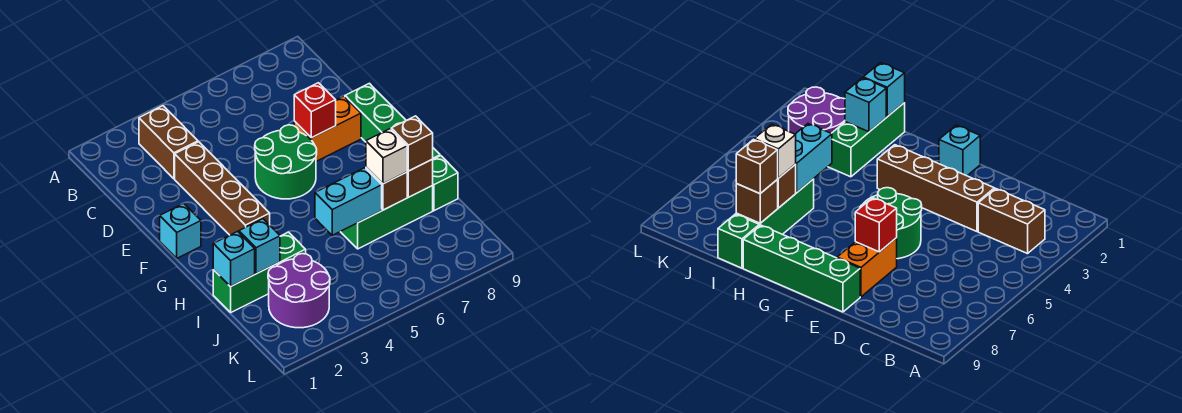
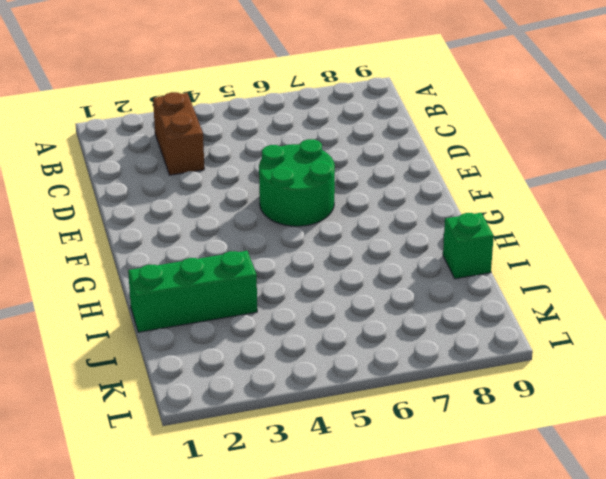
none -> brown brick D3:G3 level 1
none -> orange brick E7:E8 level 1
none -> green brick E9:H9 level 1

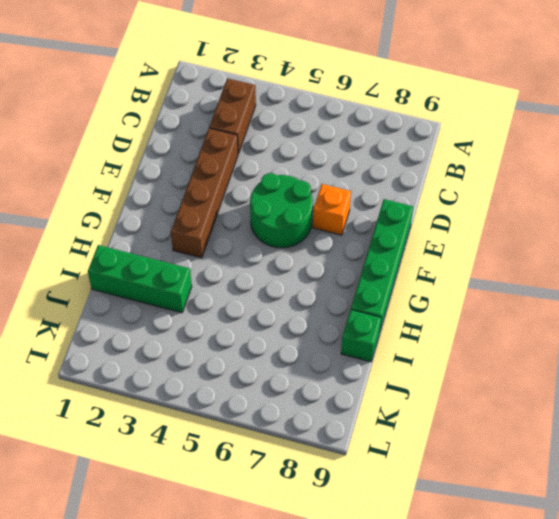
orange brick E7 level 1 -> orange brick E7:E8 level 1
none -> cyan brick F1 level 1
none -> green brick I6:I8 level 1
none -> purple round brick J2:K3 level 1

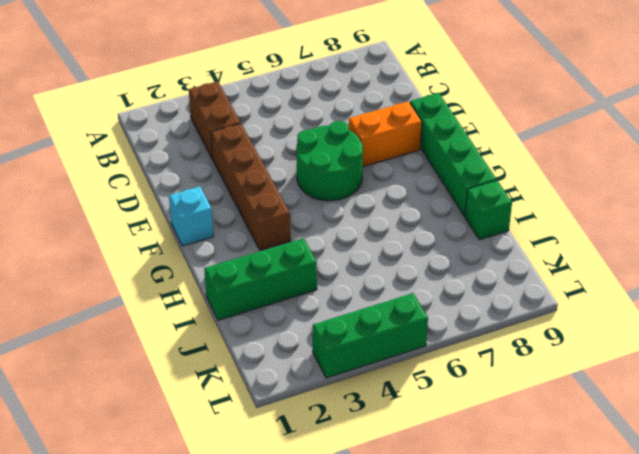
green brick L3:L5 level 1 -> green brick I6:I8 level 1
none -> purple round brick J2:K3 level 1
none -> red brick E7 level 2
none -> cyan brick I1 level 2

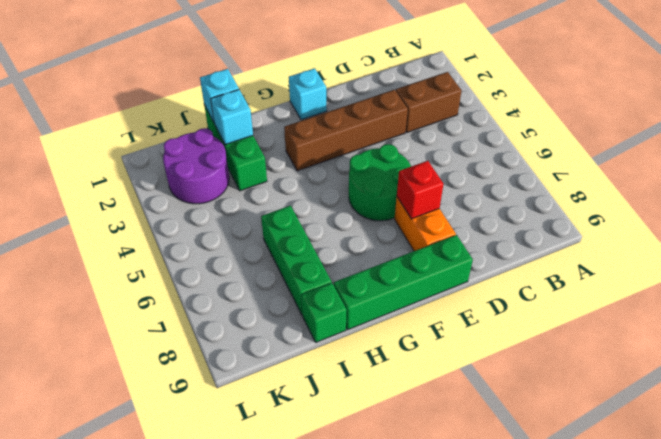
none -> cyan brick I5:I6 level 2
none -> brown brick I7 level 2
none -> brown brick I8 level 2

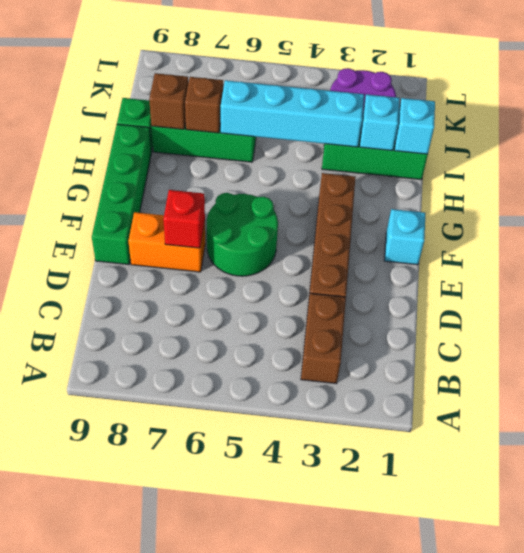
cyan brick I3:I6 level 2 -> cyan brick I5:I6 level 2
none -> white brick I7 level 3
none -> brown brick I8 level 3

